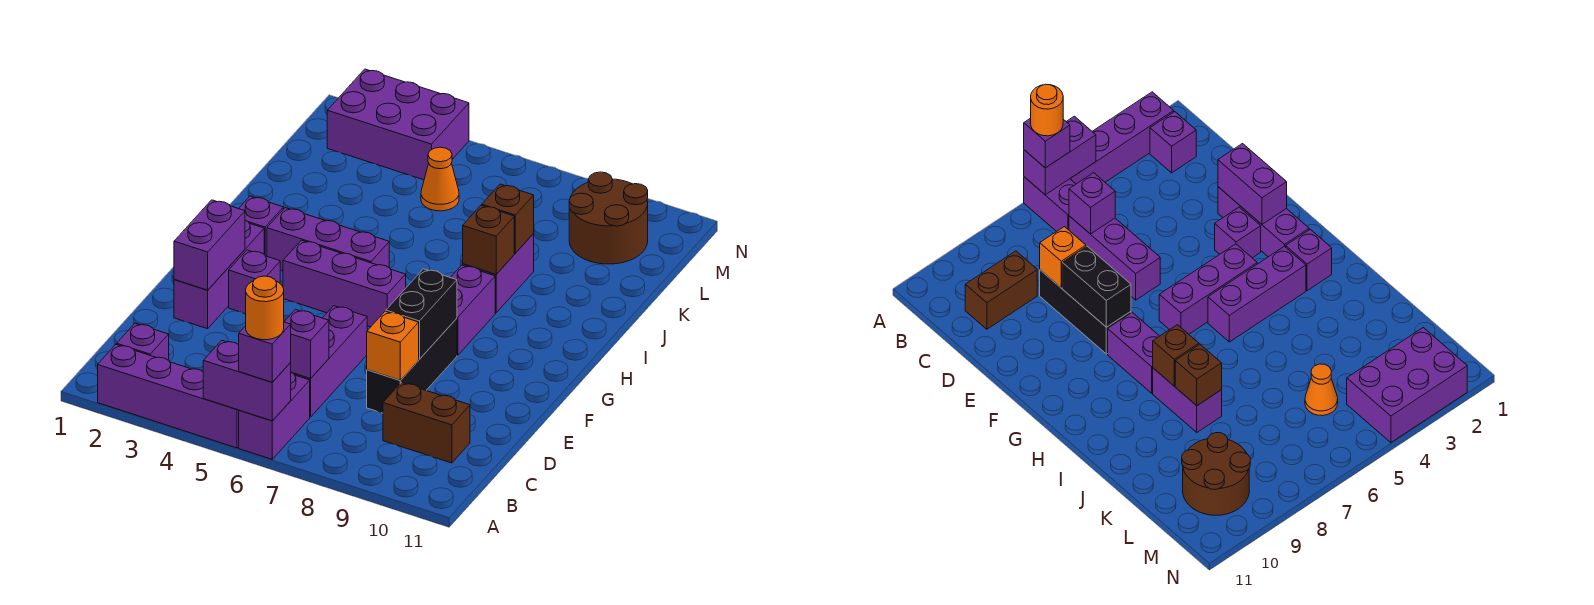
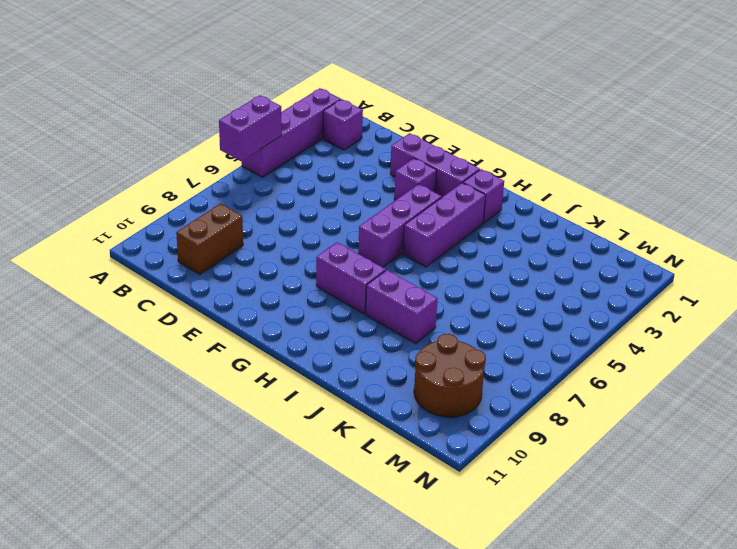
none -> purple brick A6:B6 level 1
none -> purple brick C6:E6 level 1
none -> black brick D8:F8 level 1

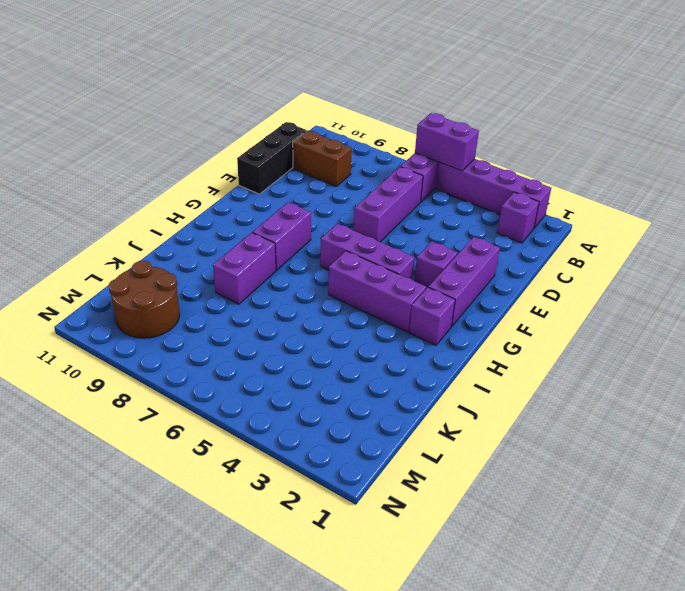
black brick C11:E11 level 1 -> black brick D8:F8 level 1
none -> orange cone L5 level 1
none -> purple brick M2:N4 level 1
none -> purple brick C6 level 2

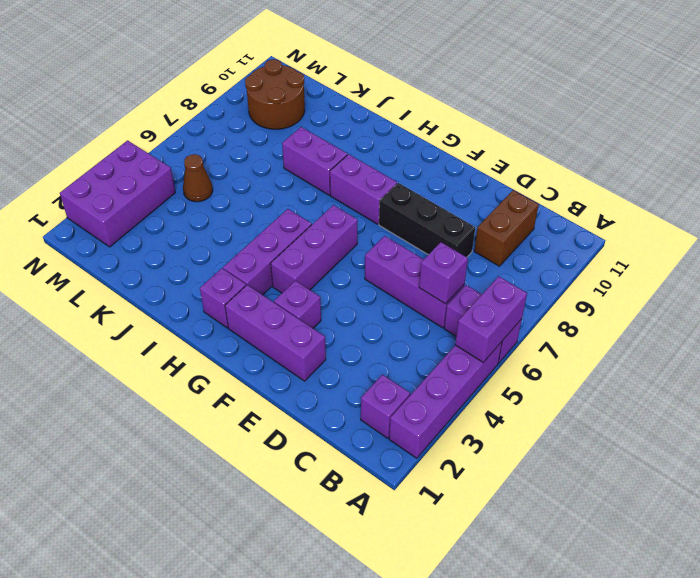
brown cone L5 level 1 -> orange cone L5 level 1
none -> orange brick D8 level 2
none -> purple brick E2:F2 level 2
none -> black brick E8:F8 level 2

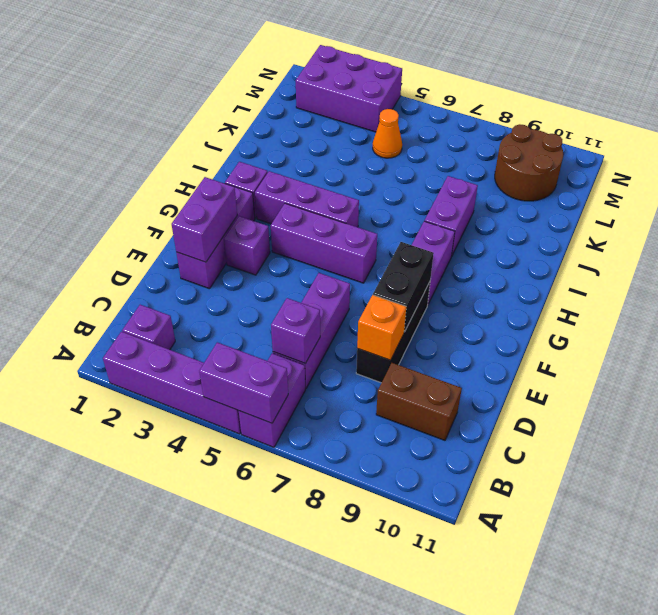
none -> brown brick I8 level 2
none -> brown brick J8 level 2
none -> purple brick A6 level 3

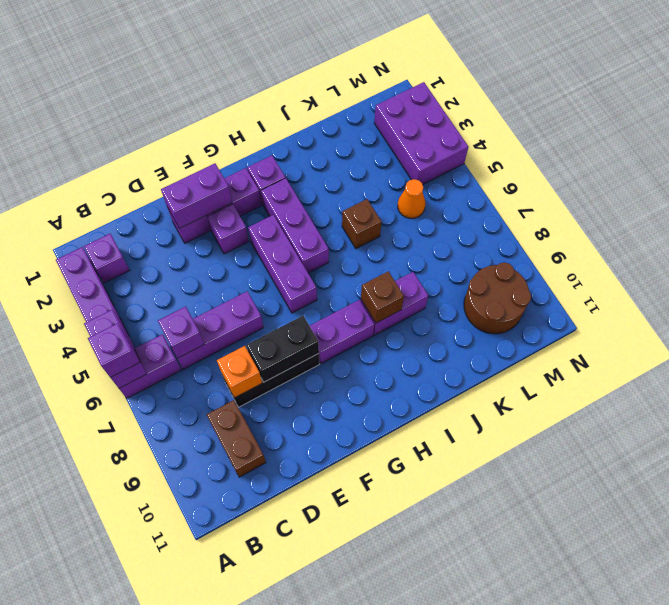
brown brick J5 level 1 -> brown brick J8 level 2
none -> orange round brick A6 level 4

